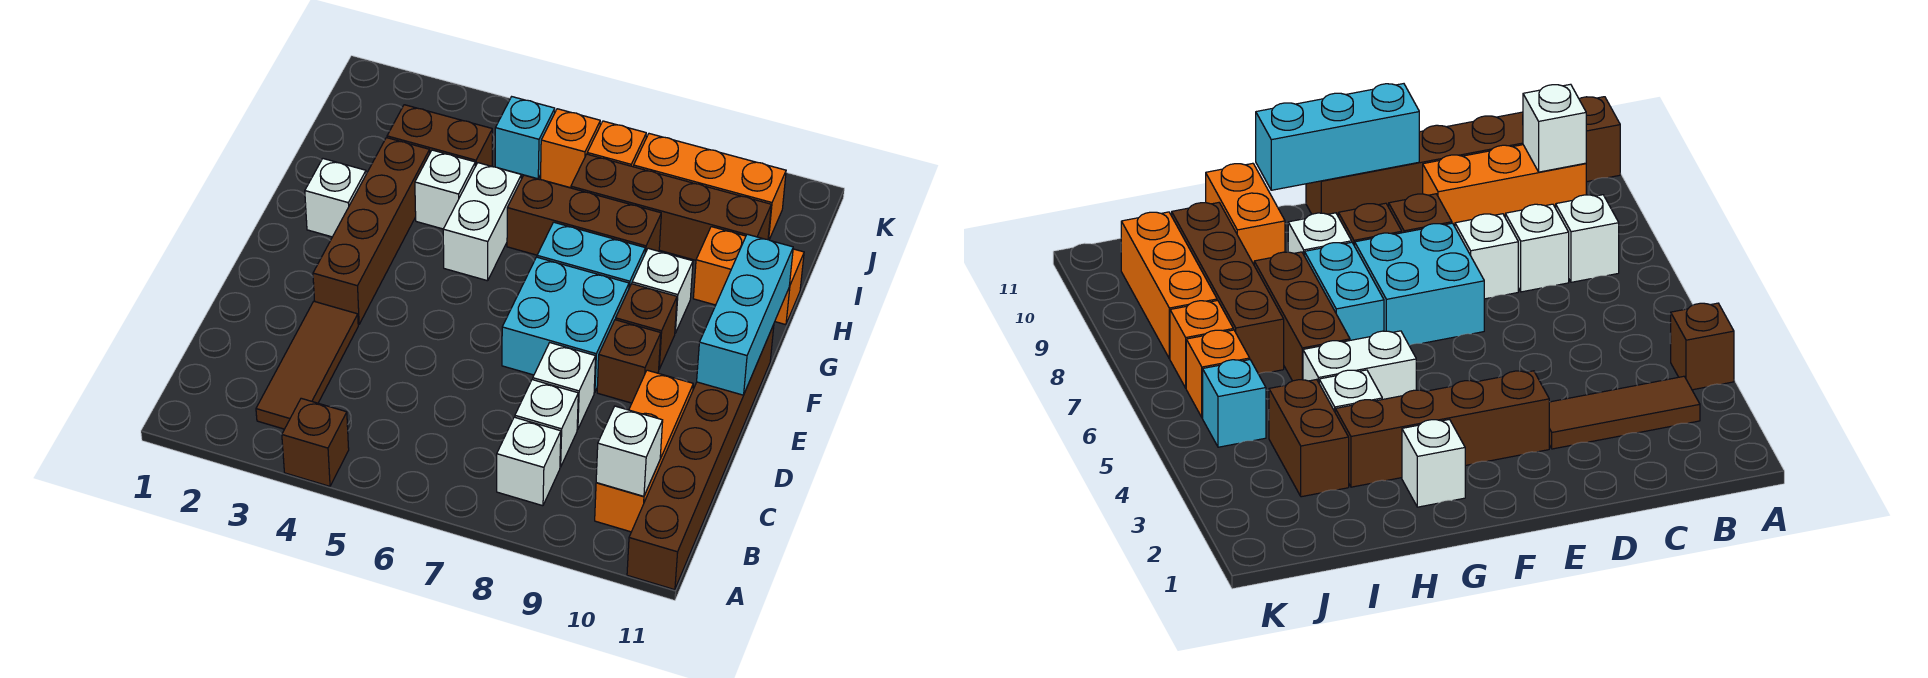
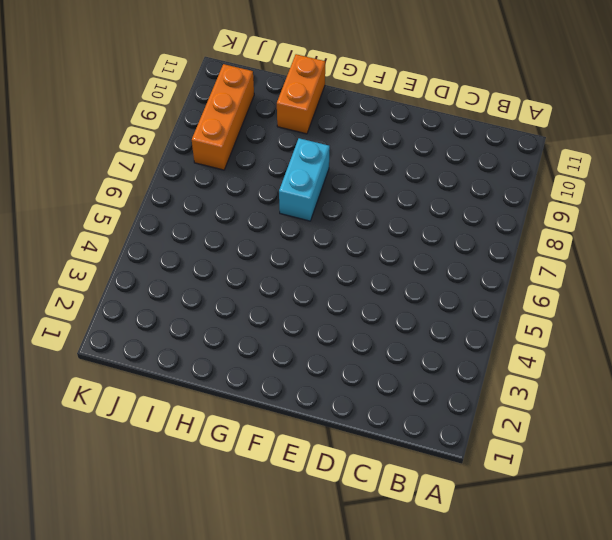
none -> brown brick A4 level 1
none -> brown brick A11:F11 level 1
none -> brown tile B3:D3 level 1

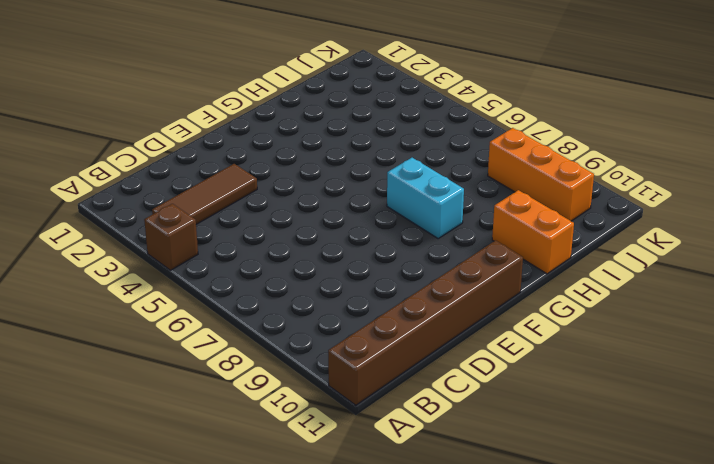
none -> white brick B8 level 1
none -> orange brick B10:D10 level 1
none -> white brick C8 level 1

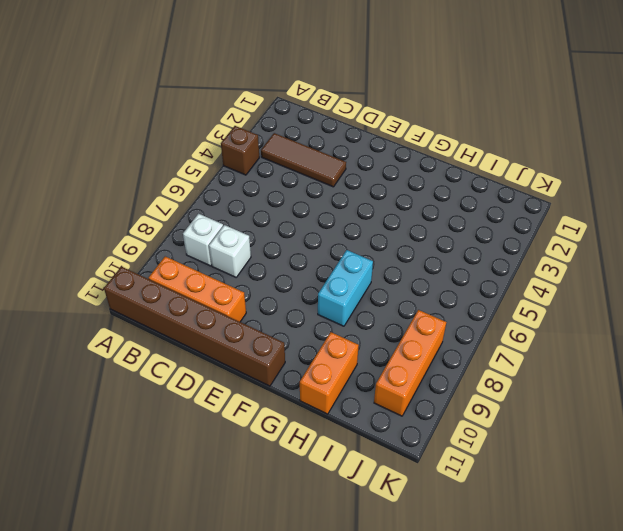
none -> white brick D8 level 1
none -> brown brick E3:H3 level 1
none -> cyan brick E7:F8 level 1

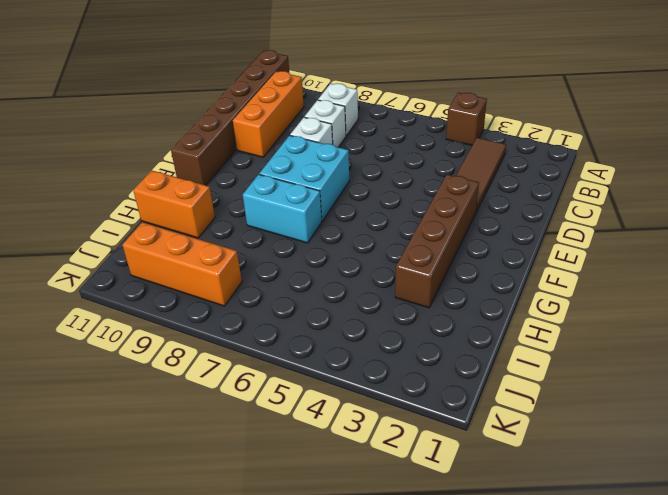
none -> brown brick E9 level 1
none -> brown brick F9 level 1
none -> white brick G2 level 1

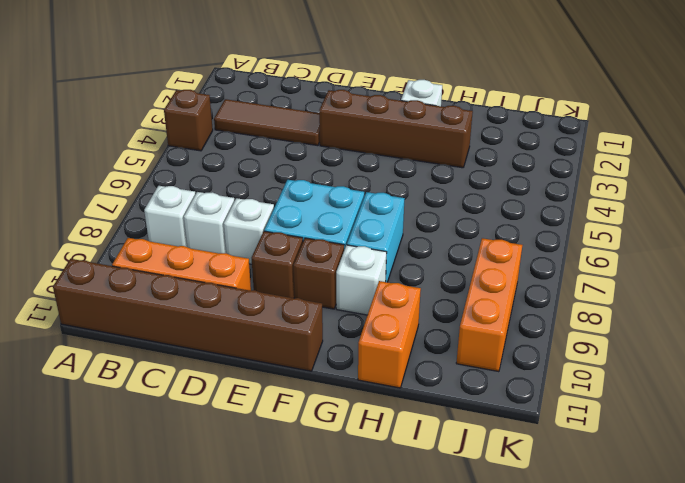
none -> white brick G5:H5 level 1
none -> white brick H4 level 1
none -> brown brick H6:H8 level 1

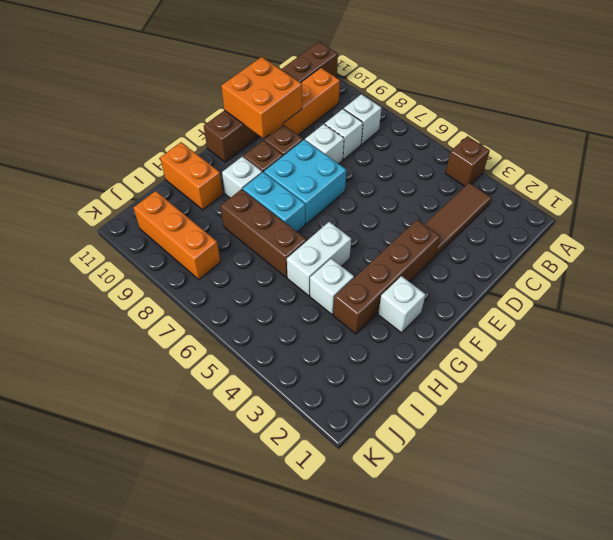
orange brick D10:E11 level 2 -> cyan brick E11:G11 level 2
none -> brown brick I3:I4 level 1
none -> brown brick I7:I10 level 1
none -> cyan brick J5 level 1

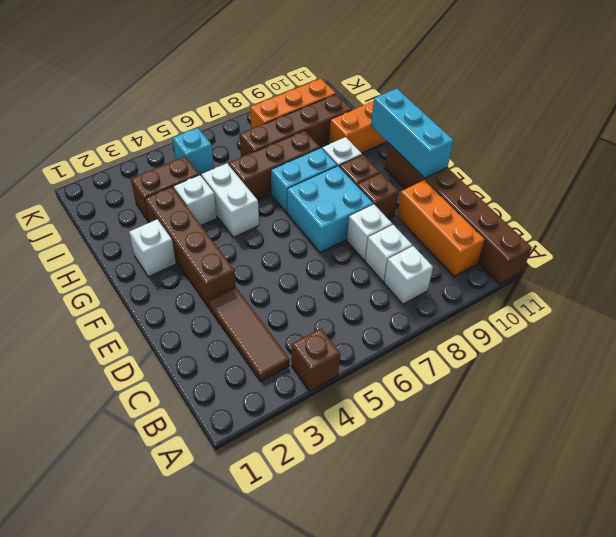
none -> orange brick J6 level 1
none -> orange brick J7 level 1
none -> white brick B10 level 2

